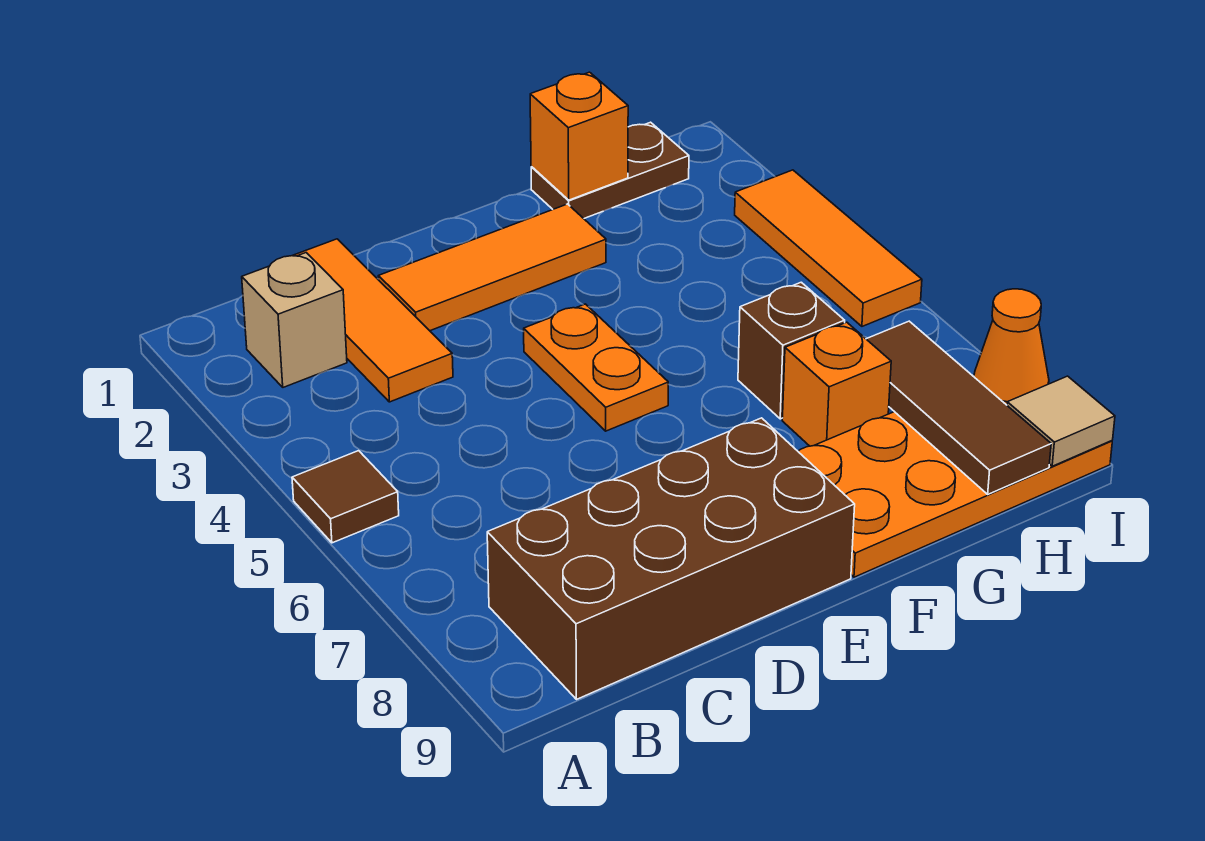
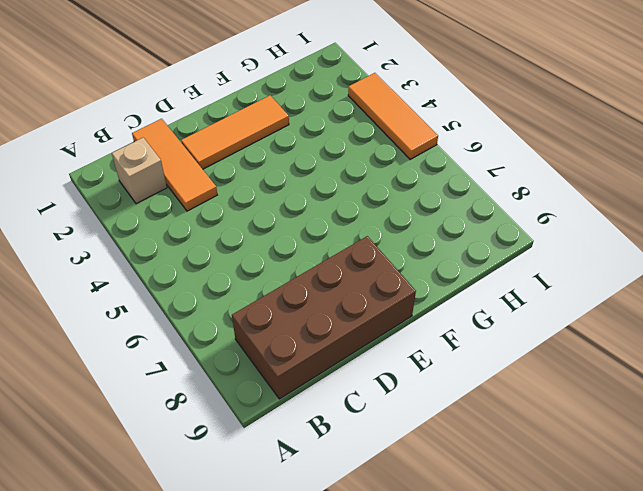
none -> brown tile A5 level 1
none -> orange plate E4:E5 level 1
none -> orange plate F8:I9 level 1

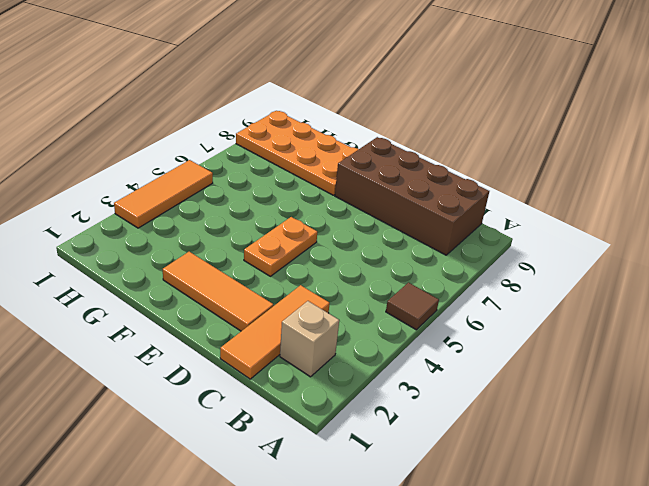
none -> brown plate G1:H1 level 1
none -> brown brick G6 level 1
none -> orange brick G7 level 1

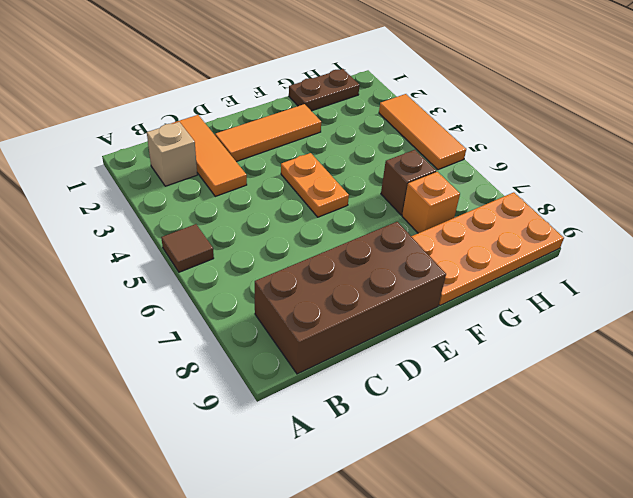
none -> orange brick G1 level 2
none -> brown tile H7:H9 level 2
none -> orange cone I8 level 2

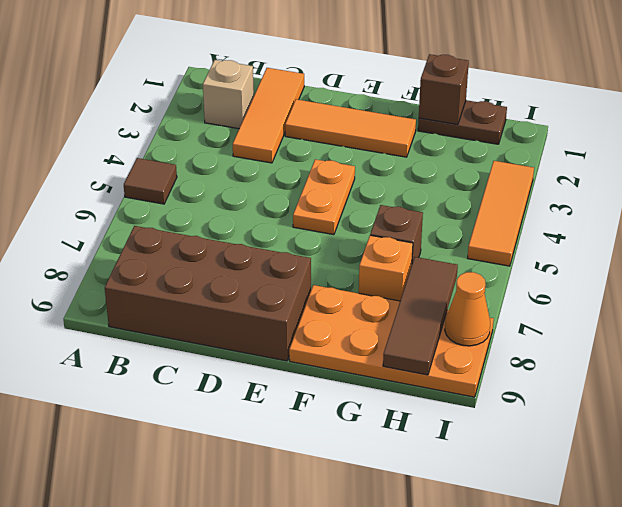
brown brick G1 level 2 -> orange brick G1 level 2
none -> tan tile I9 level 2

